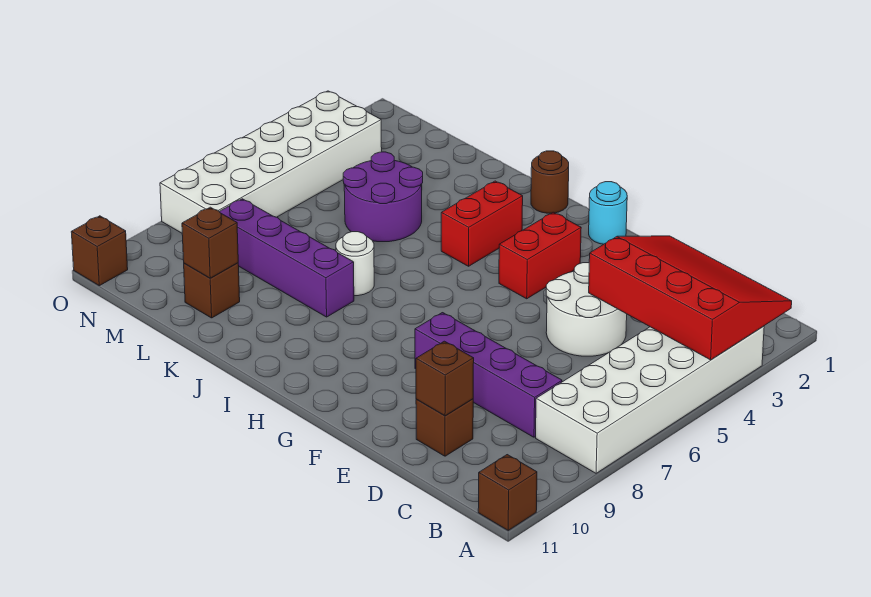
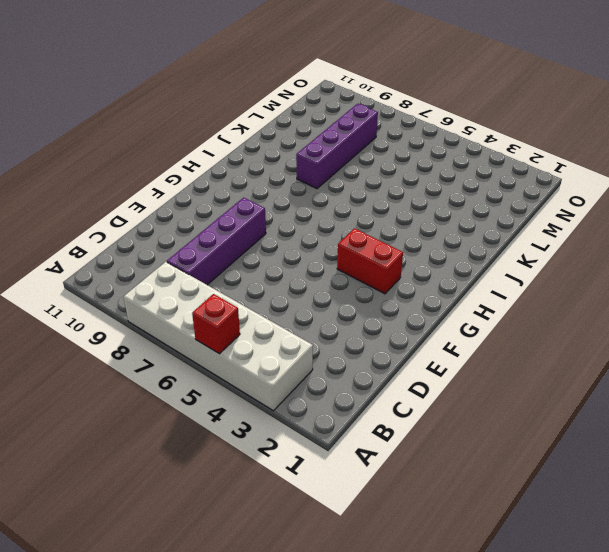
red brick A5 level 2 -> none
none -> brown brick A11 level 1
none -> white round brick D4:E5 level 1
none -> brown brick D10 level 1

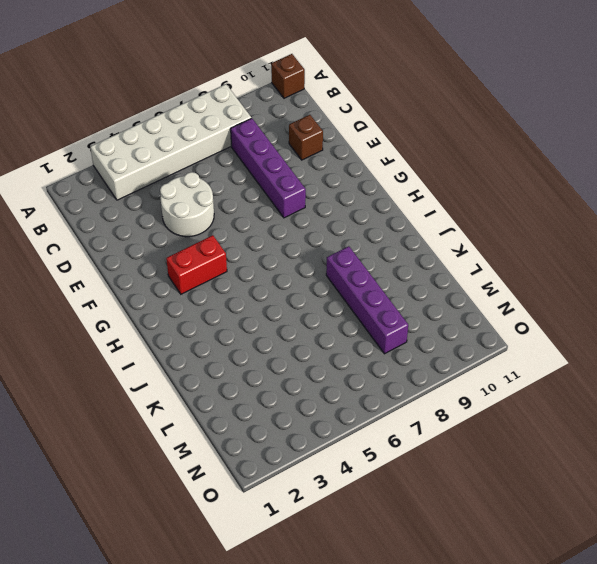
none -> cyan round brick G1 level 1
none -> brown round brick I1 level 1
none -> red brick I3:I4 level 1

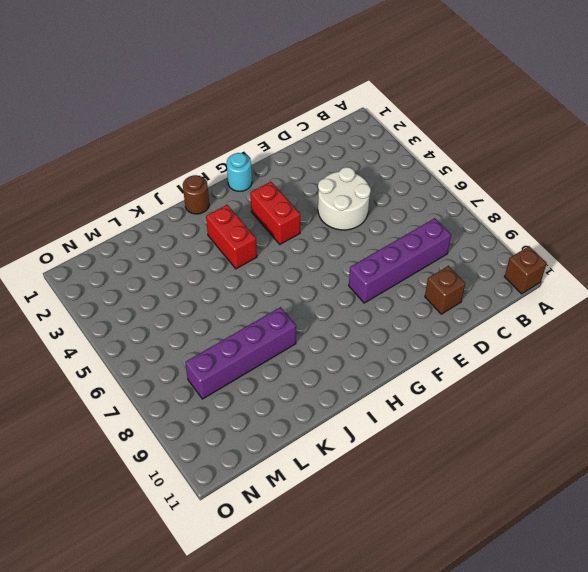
none -> white brick A3:B8 level 1
none -> white round brick J7 level 1
none -> purple round brick K4:L5 level 1

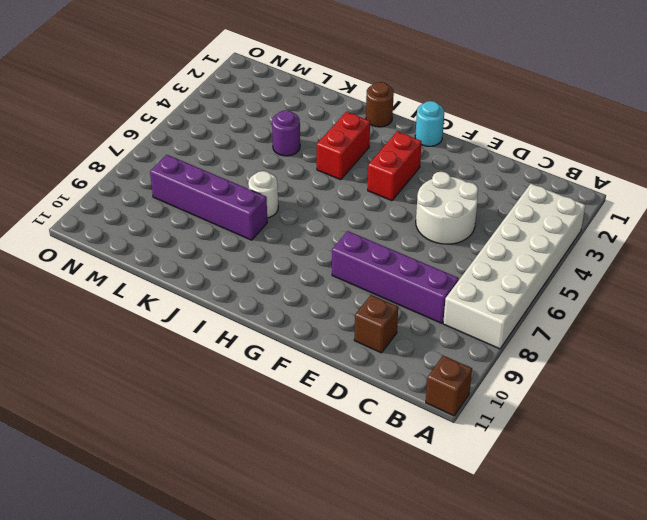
purple round brick K4 level 1 -> purple round brick K4:L5 level 1
none -> brown brick L10 level 1
none -> white brick N3:O8 level 1
none -> brown brick O11 level 1

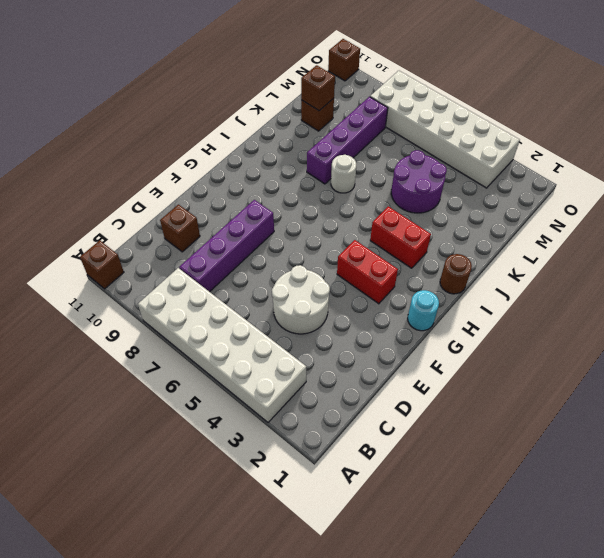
none -> red slope A2:D4 level 2 top 4
none -> brown brick D10 level 2

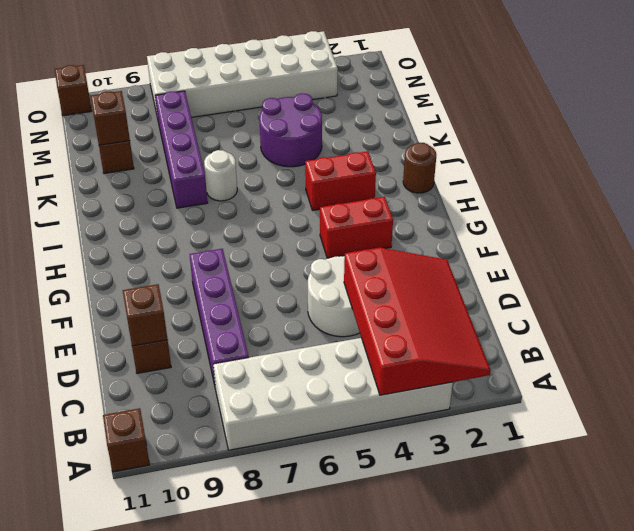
none -> cyan round brick G1 level 1

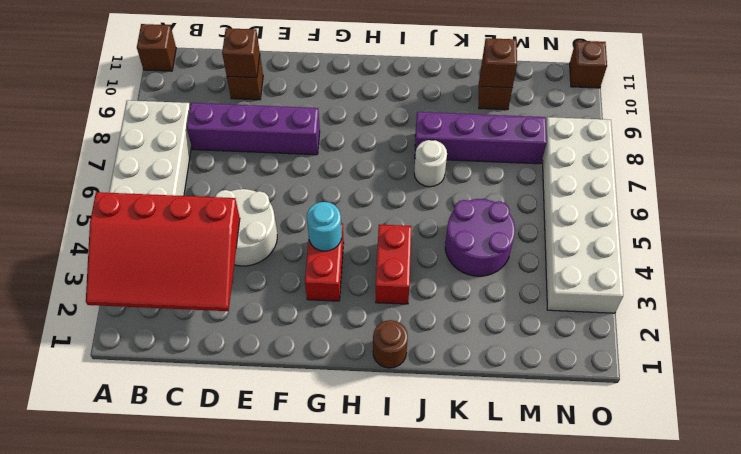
cyan round brick G4 level 2 -> cyan round brick G1 level 1

